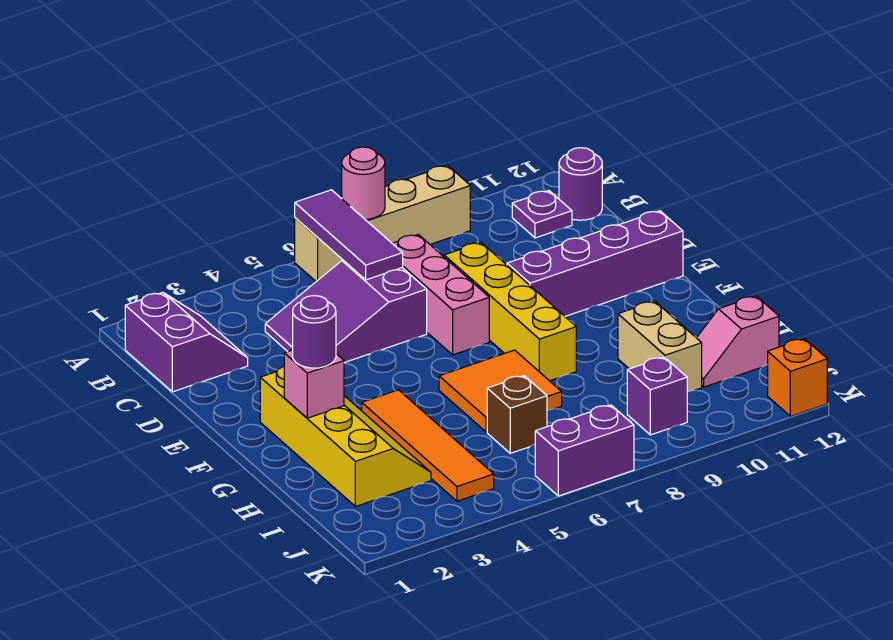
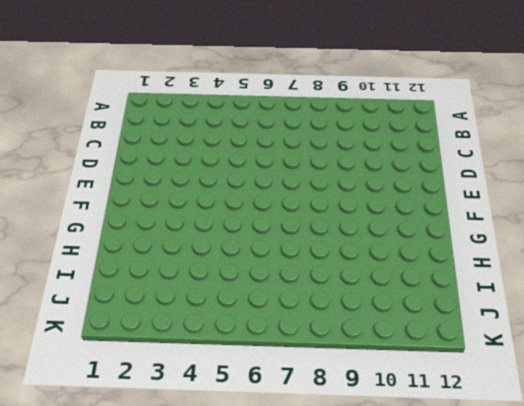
none -> tan brick A6:A9 level 1
none -> purple slope B1:C2 level 1 top 1
none -> purple plate B11 level 1

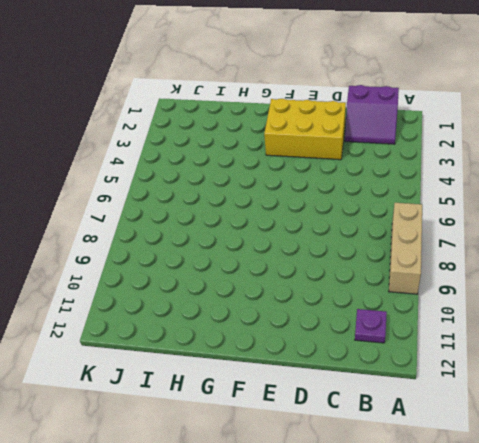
tan brick A7:A9 level 1 -> tan brick A6:A9 level 1
yellow brick D2:F3 level 1 -> yellow slope F2:I3 level 1 top 2
none -> purple round brick B12 level 1
none -> purple slope C4:D6 level 1 top 6
none -> pink brick C7:E7 level 1

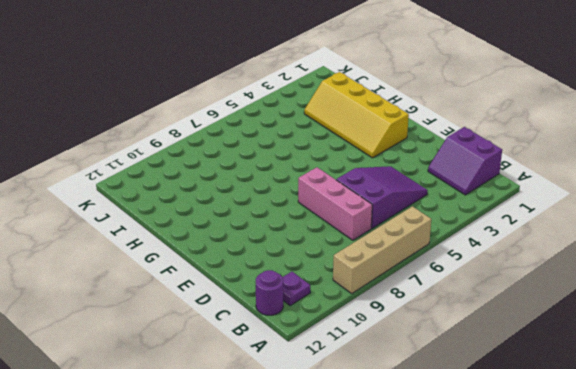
none -> yellow brick D8:G8 level 1
none -> purple brick E9:E12 level 1
none -> orange tile G4:J4 level 1

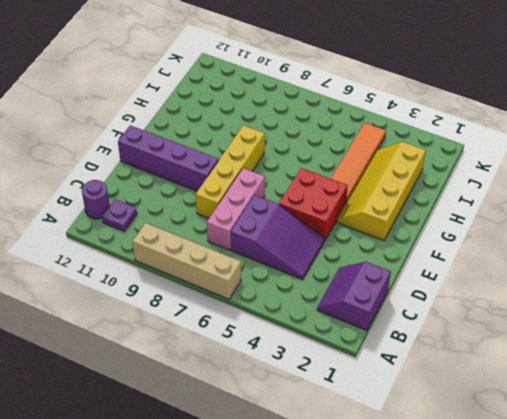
red brick E4:F5 level 1 -> none
none -> orange tile G6:H7 level 1
none -> tan brick H10:I10 level 1
none -> brown brick I6 level 1

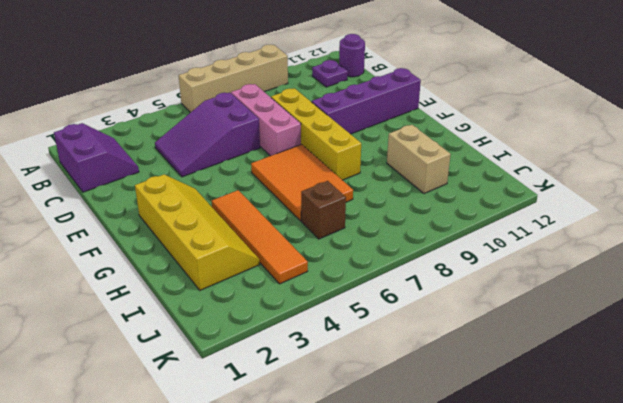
orange tile F6:H7 level 1 -> orange tile G6:H7 level 1
none -> pink slope I11:I12 level 1 top 12
none -> purple brick J9 level 1
none -> purple brick K6:K7 level 1

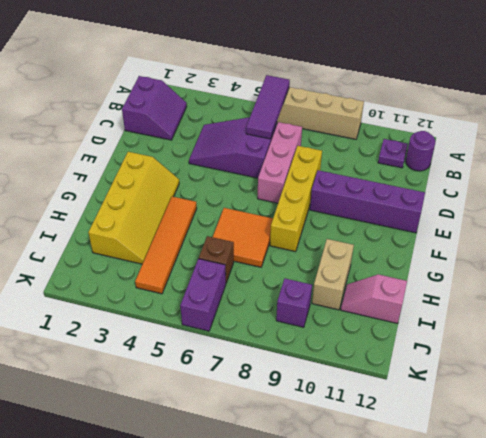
purple brick J6:K6 level 1 -> purple brick K6:K7 level 1
none -> orange brick K12 level 1
none -> pink round brick A7 level 2
none -> pink brick G2 level 2

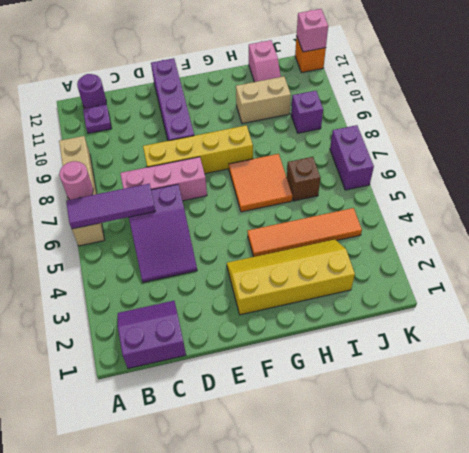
pink brick K12 level 2 -> pink brick G2 level 2
none -> purple round brick G2 level 3

